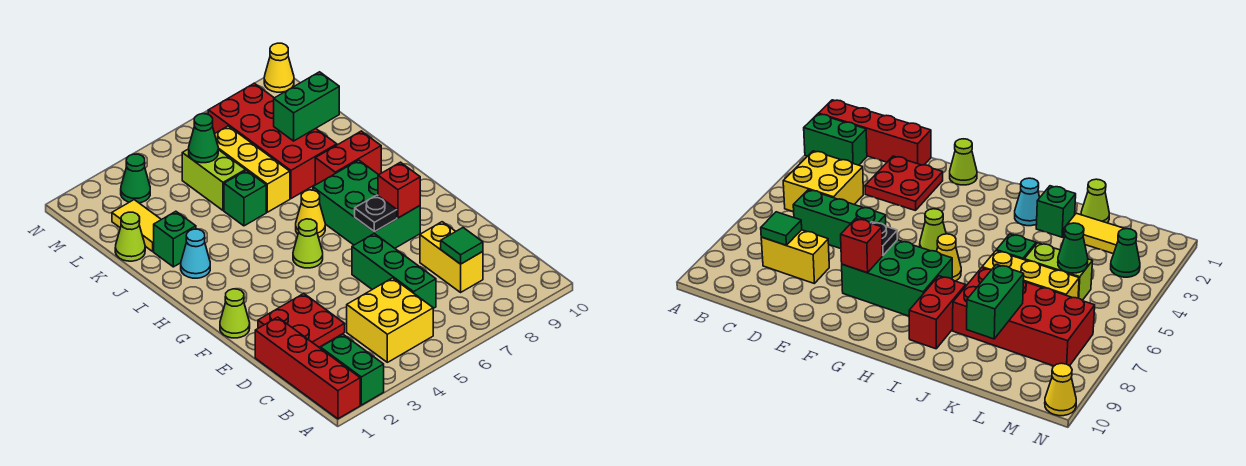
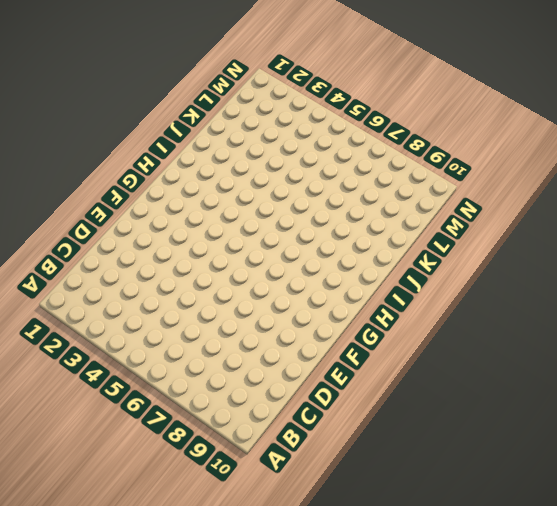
none -> red brick A1:D1 level 1
none -> green brick A2:B2 level 1
none -> yellow brick B4:C5 level 1

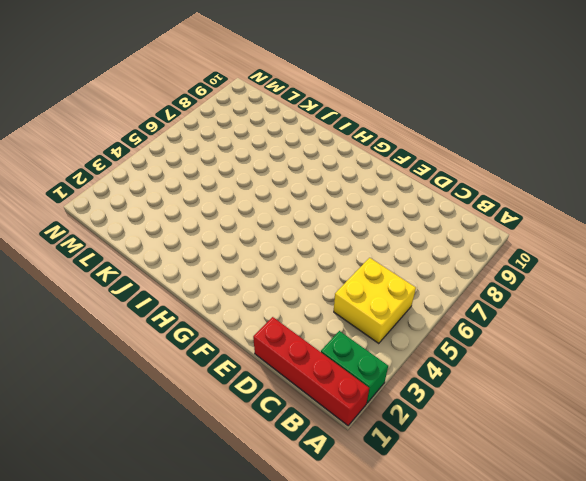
none -> green brick C6:E6 level 1
none -> yellow brick C8:D8 level 1
none -> red plate D2:E3 level 1

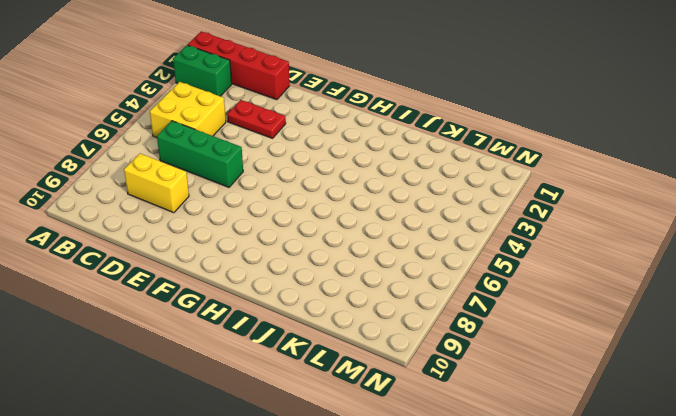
red plate D3:E3 level 1 -> red plate D2:E3 level 1
none -> lime cone F1 level 1
none -> green brick F7:H8 level 1
none -> lime cone G5 level 1

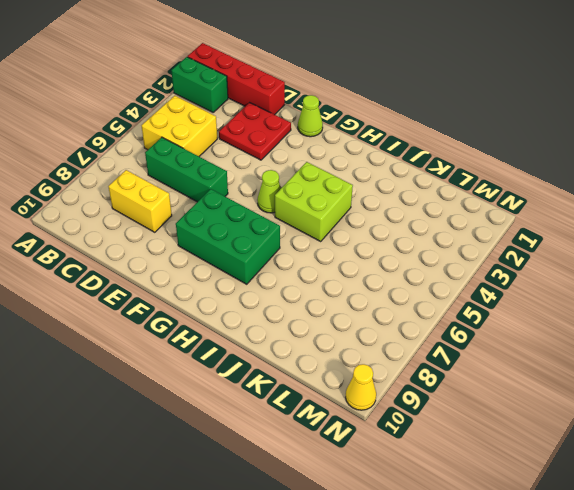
lime brick H4:I5 level 1 -> none
none -> yellow cone H6 level 1
none -> cyan cone I2 level 1
none -> red brick I8:I9 level 1

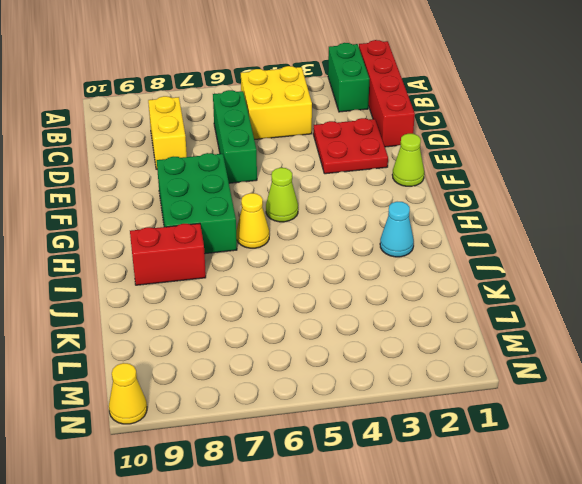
none -> green brick J2 level 1
none -> green brick J5 level 1
none -> yellow brick J6:L6 level 1

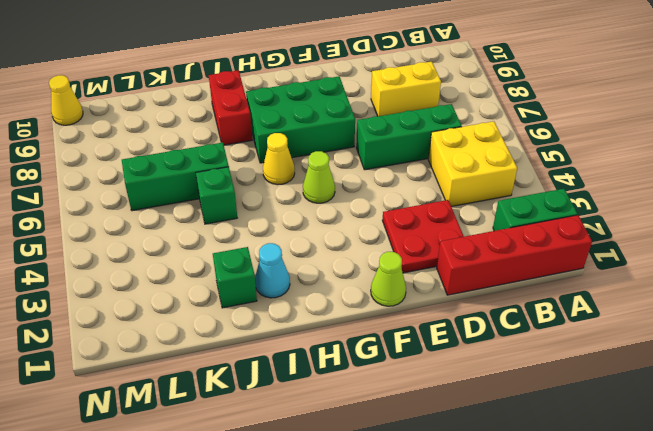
green brick J6:L6 level 1 -> yellow brick J6:L6 level 1
none -> red brick J7:M8 level 1
none -> lime cone K1 level 1
none -> yellow tile K2:L2 level 1

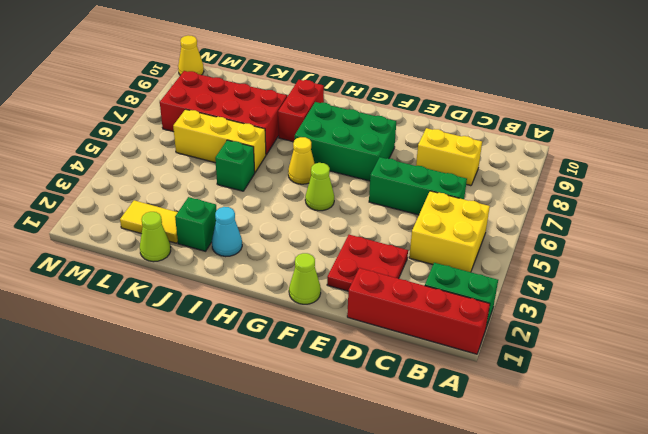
none -> lime brick K5:L5 level 1
none -> green cone M3 level 1
none -> green tile C8 level 2

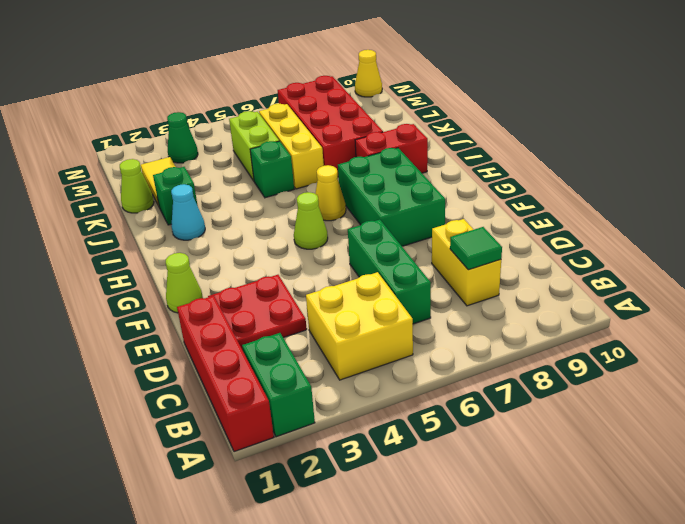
none -> black plate F7 level 2
none -> red brick F8 level 2
none -> green brick K8:K9 level 2

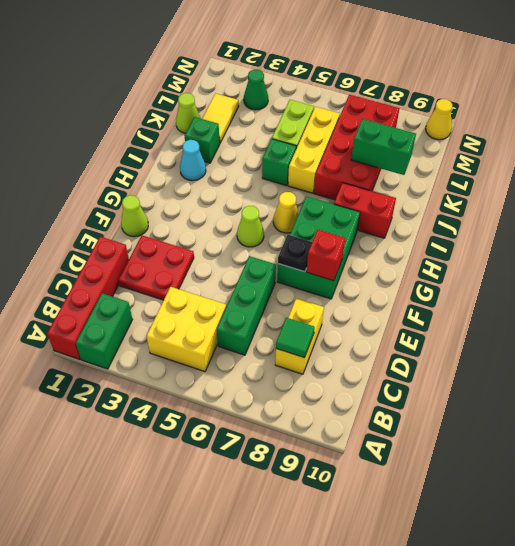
none -> green cone L5 level 2

